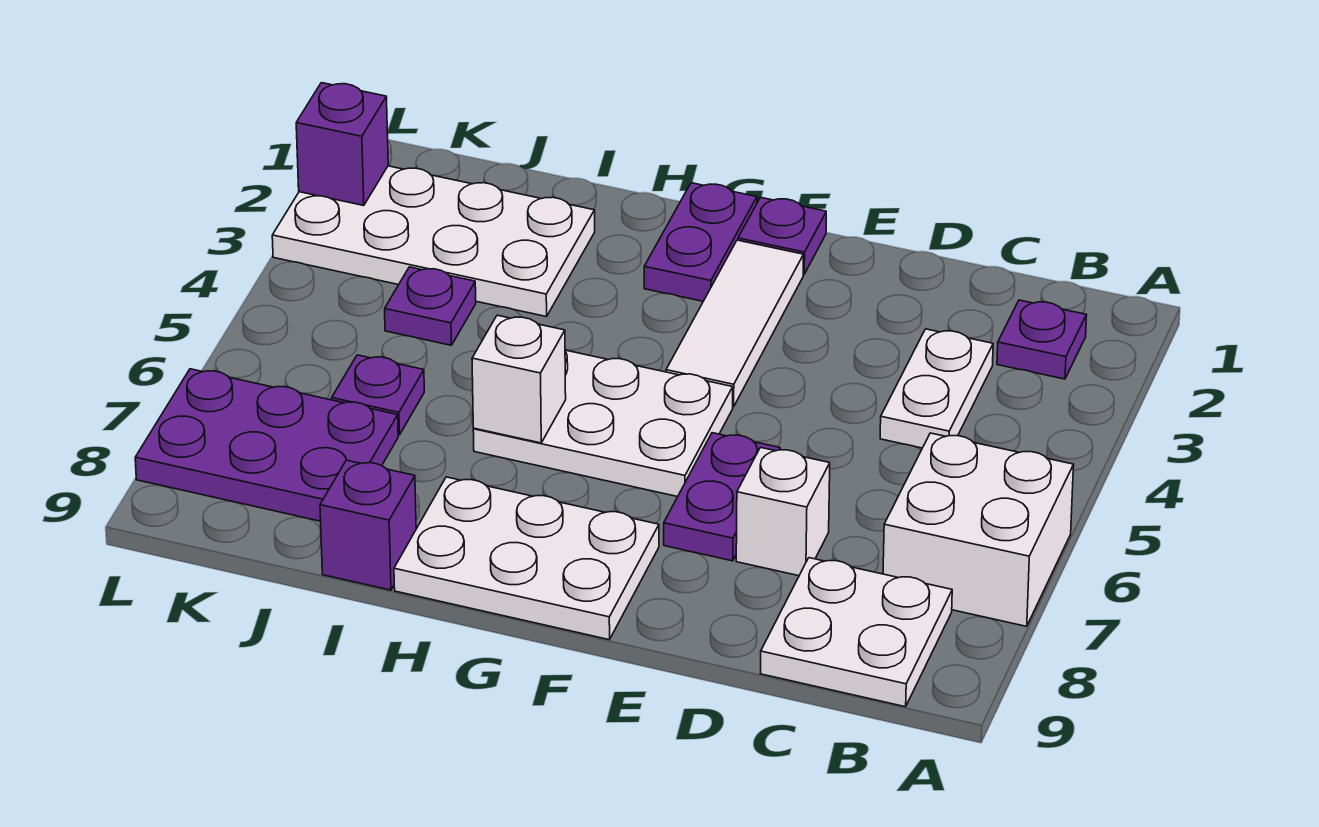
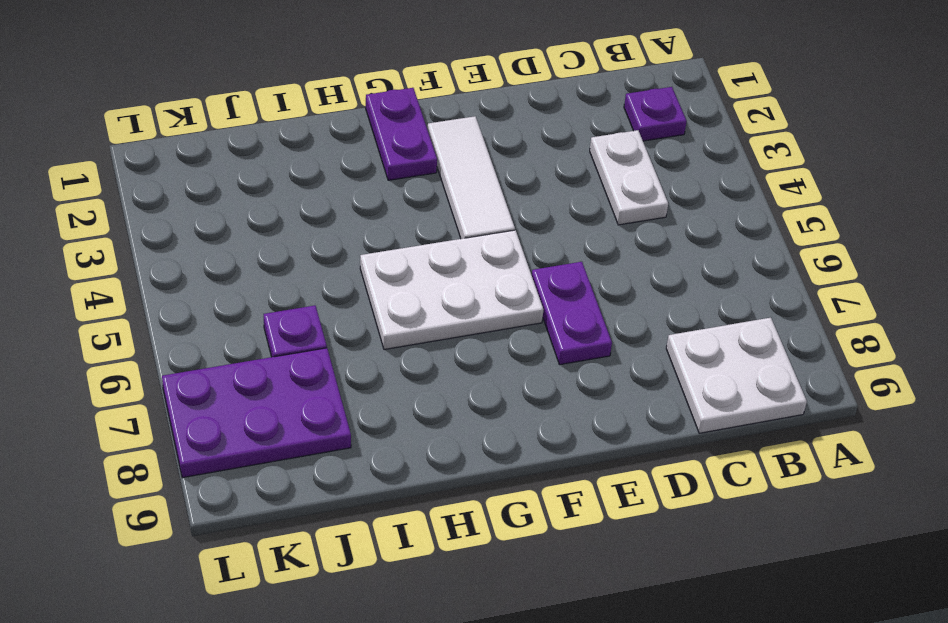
none -> white brick A6:B7 level 1
none -> white brick D7 level 1
none -> purple plate F1 level 1

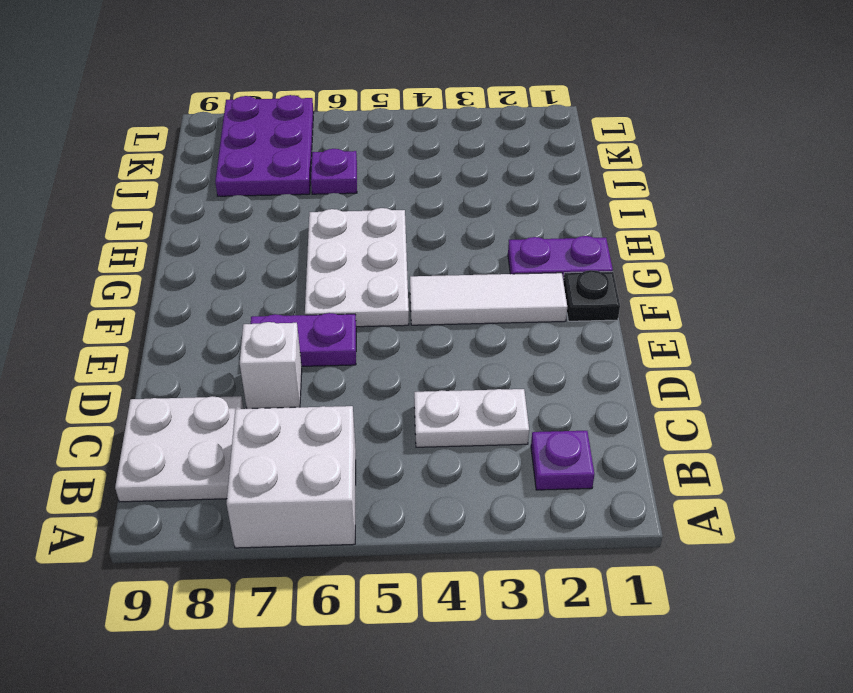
black plate F1 level 1 -> purple plate F1 level 1
none -> white plate F8:H9 level 1
none -> white plate I2:L3 level 1
none -> purple brick I9 level 1

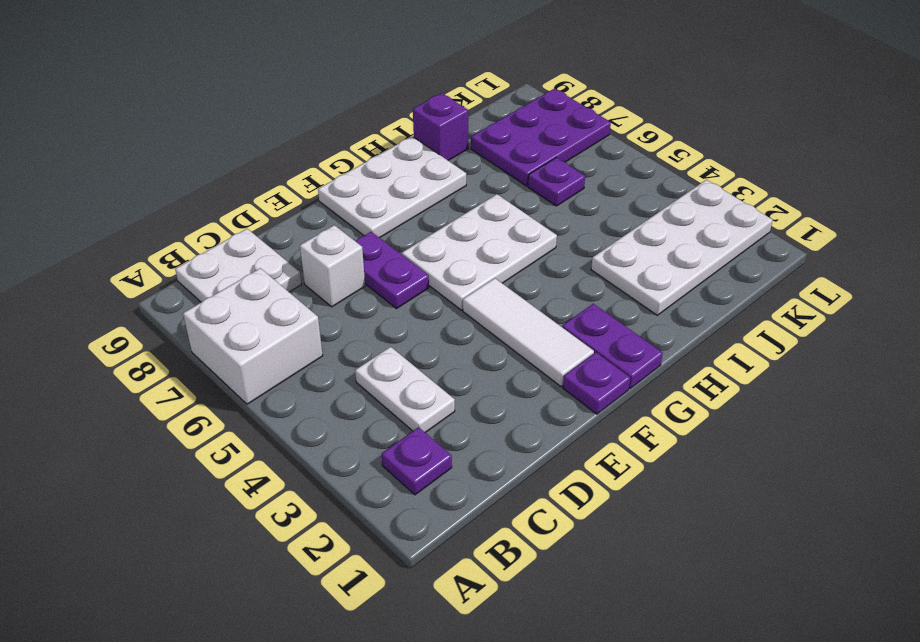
none -> purple plate J4 level 1
none -> white brick H6 level 2
none -> purple brick L2 level 2

